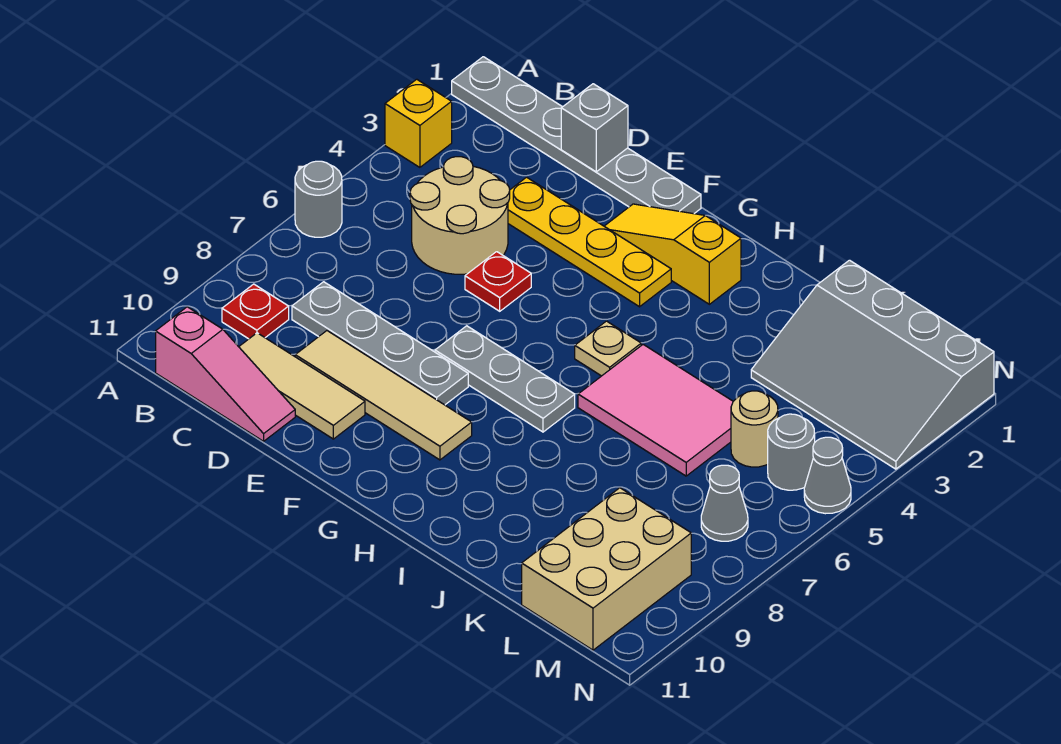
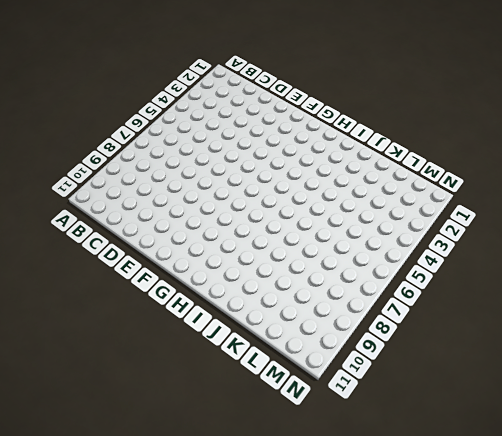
none -> grey plate A1:F1 level 1
none -> yellow brick A3 level 1
none -> grey round brick A6 level 1

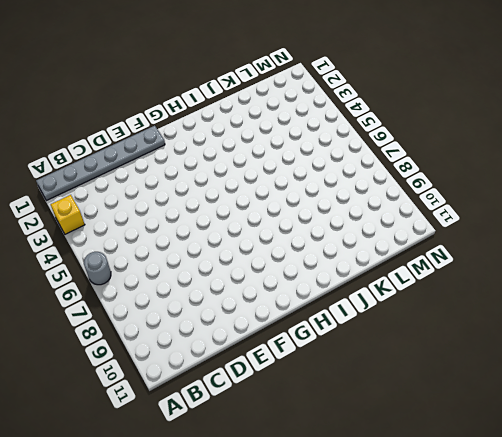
none -> red plate B9 level 1
none -> pink slope B11:D11 level 1 top B
none -> tan round brick C4:D5 level 1

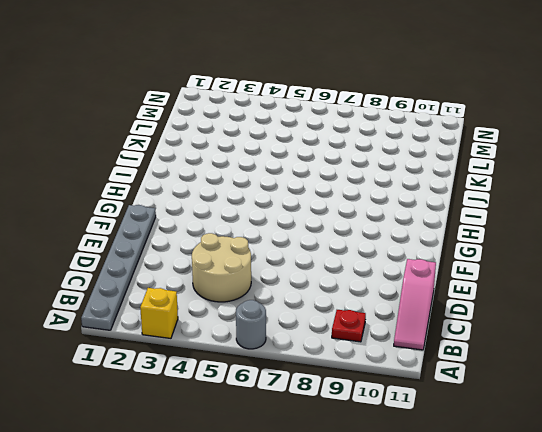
pink slope B11:D11 level 1 top D -> pink slope B11:D11 level 1 top B
none -> grey plate C8:F8 level 1
none -> tan tile C10:E10 level 1
none -> yellow plate D3:G3 level 1

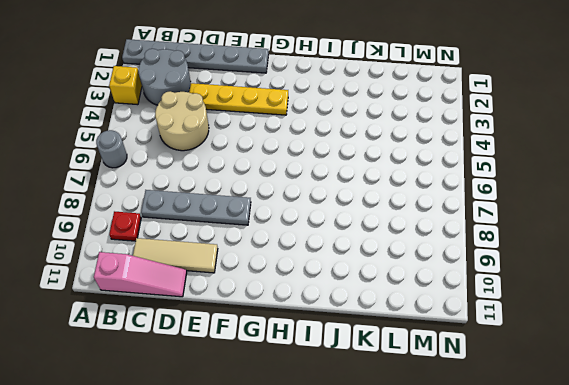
grey round brick B2:C3 level 1 -> none
none -> tan tile D9:G9 level 1
none -> red plate E5 level 1
none -> yellow slope F2:H2 level 1 top H

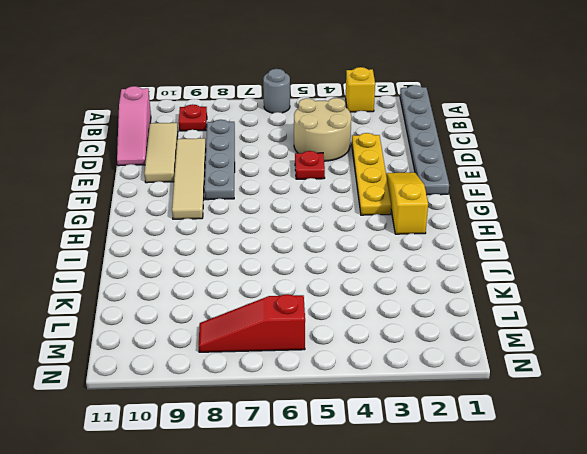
red slope M6:M8 level 1 top 6 -> grey cone M7 level 1
none -> grey plate F7:H7 level 1
none -> tan plate H5 level 1
none -> pink tile I5:K6 level 1

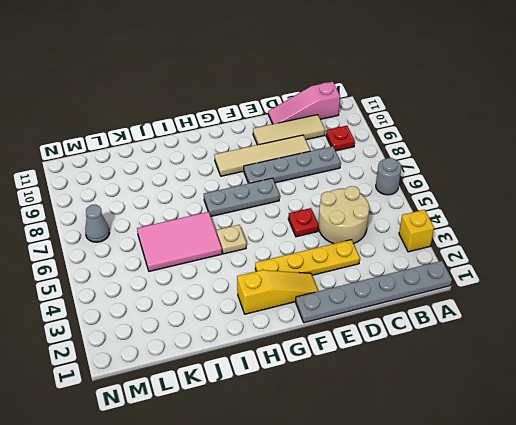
none -> grey slope K1:N3 level 1 top 1
none -> tan round brick L5 level 1
none -> tan brick L9:M11 level 1

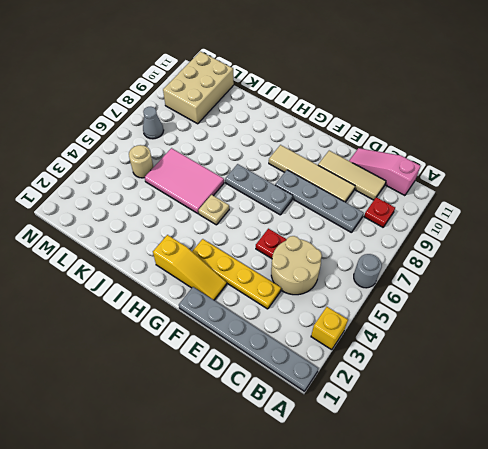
none -> grey slope K1:N3 level 1 top 1
none -> grey round brick M5 level 1
none -> grey cone N5 level 1

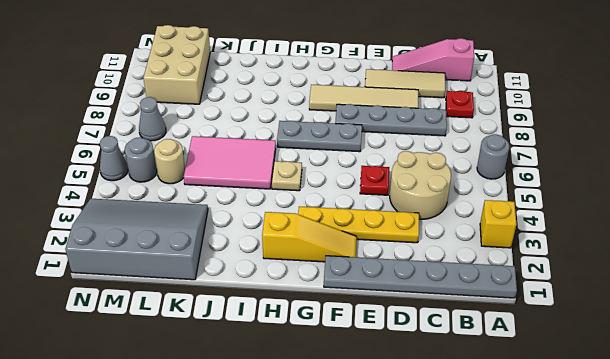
none -> grey brick D1 level 2

